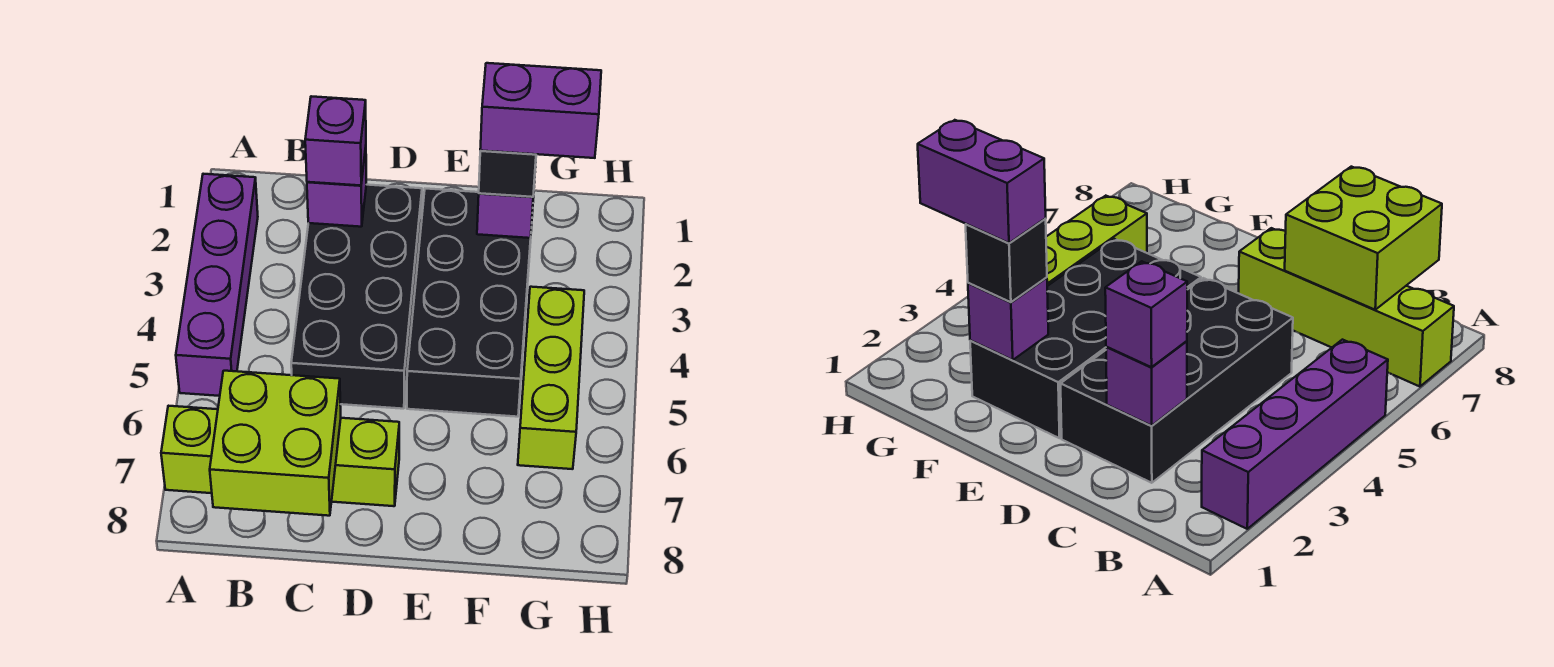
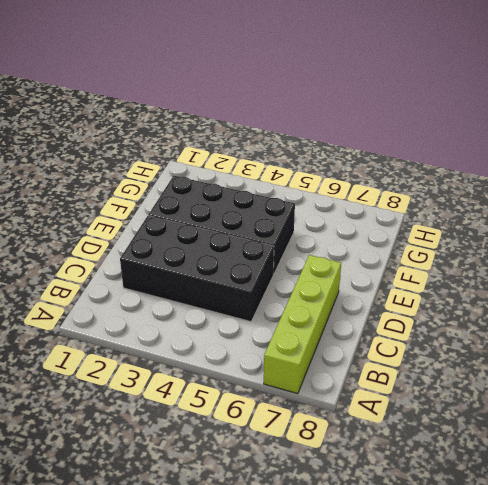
none -> purple brick A2:A5 level 1
none -> lime brick G4:G6 level 1

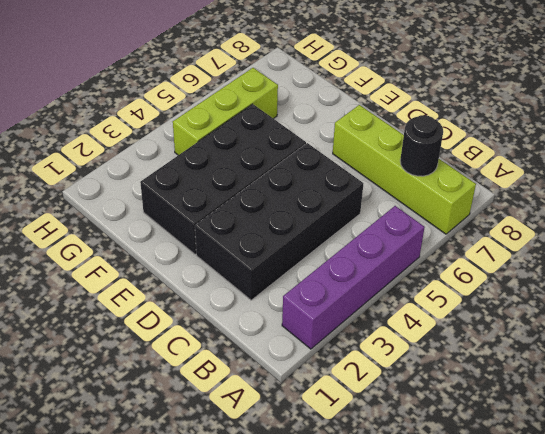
black round brick B7 level 2 -> lime brick B7:C8 level 2
none -> purple brick C2 level 2
none -> purple brick F2 level 2

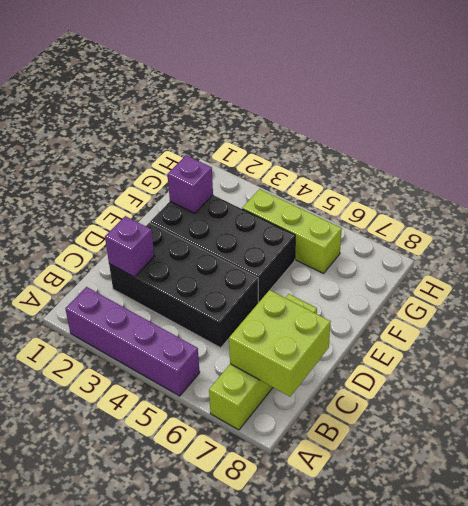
none -> purple brick C2 level 3
none -> black brick F2 level 3

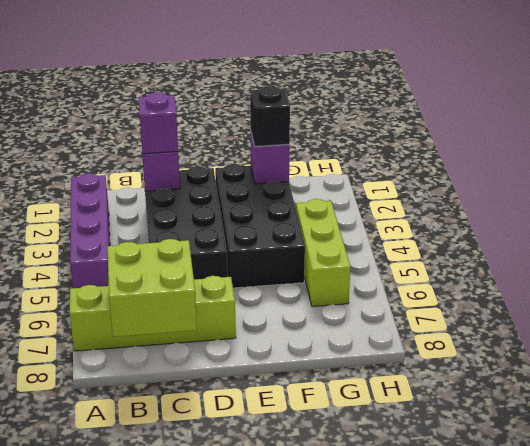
none -> purple brick F2:G2 level 4

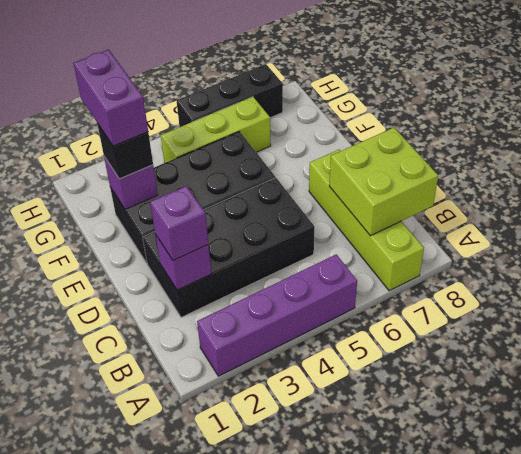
black brick H5:H7 level 1 -> none

